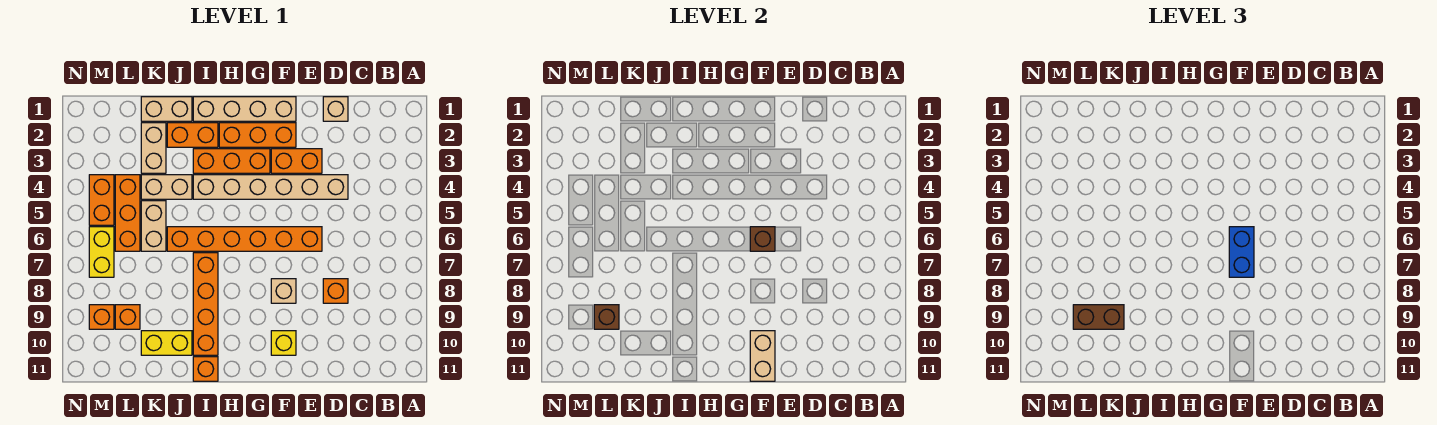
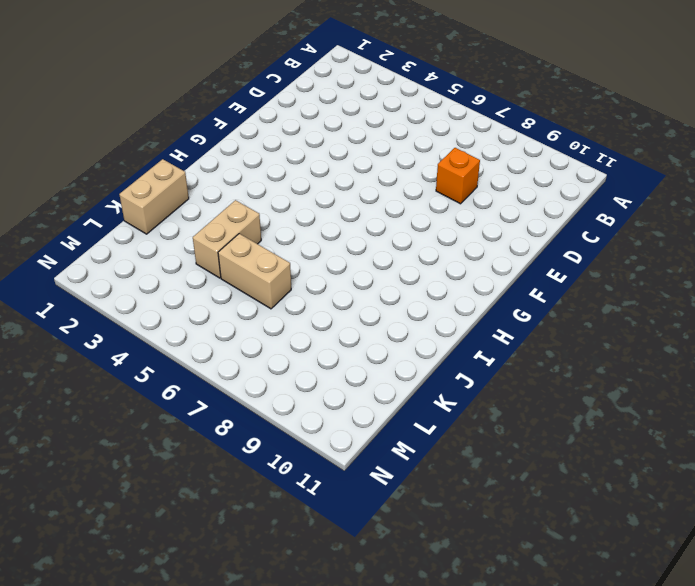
none -> tan brick D1 level 1
none -> tan brick D4:I4 level 1
none -> orange brick E3:F3 level 1

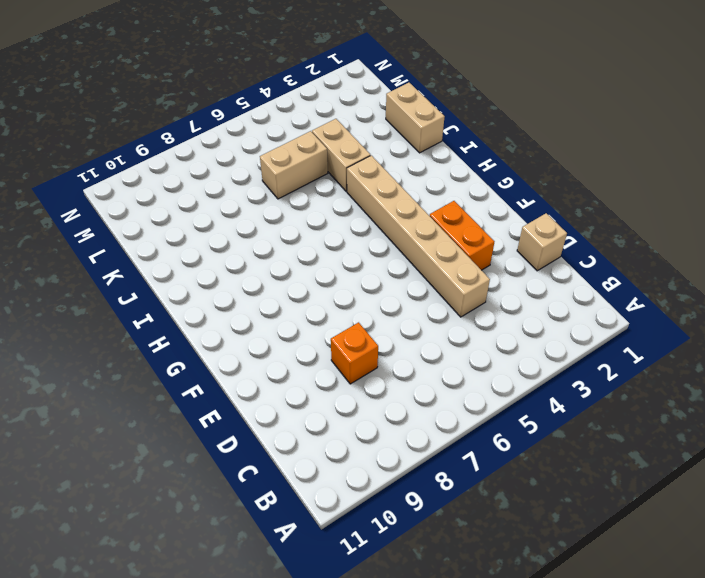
none -> orange brick E6:J6 level 1
none -> tan brick F1:I1 level 1
none -> orange brick F2:H2 level 1

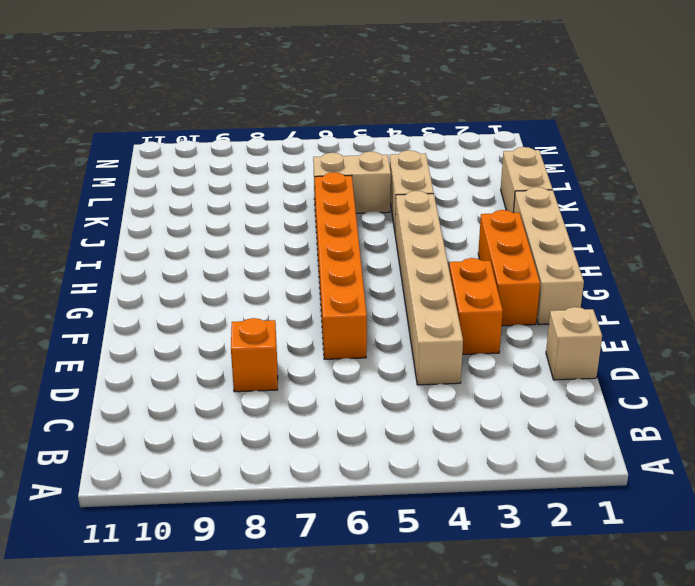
none -> tan brick F8 level 1
none -> yellow brick F10 level 1
none -> orange brick G3:I3 level 1

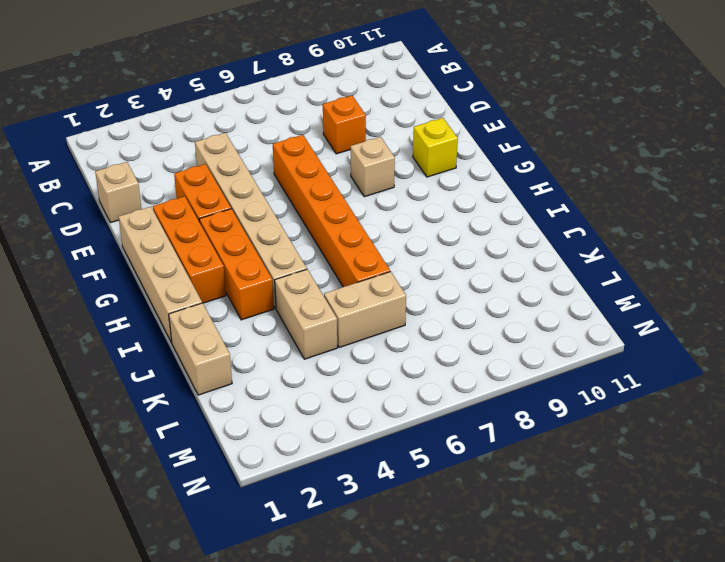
none -> orange brick I2:J2 level 1
none -> orange brick I7:I10 level 1
none -> orange brick I11 level 1

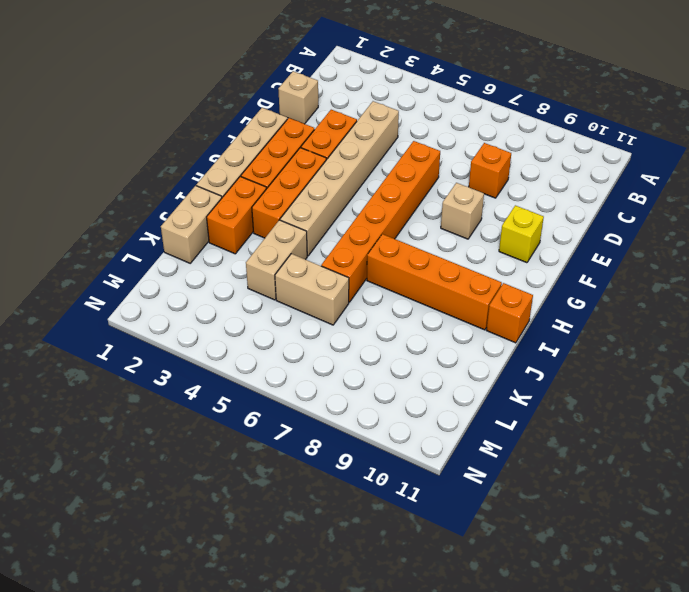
none -> yellow brick J10:K10 level 1
none -> tan brick K2:K3 level 1
none -> orange brick L4:L6 level 1

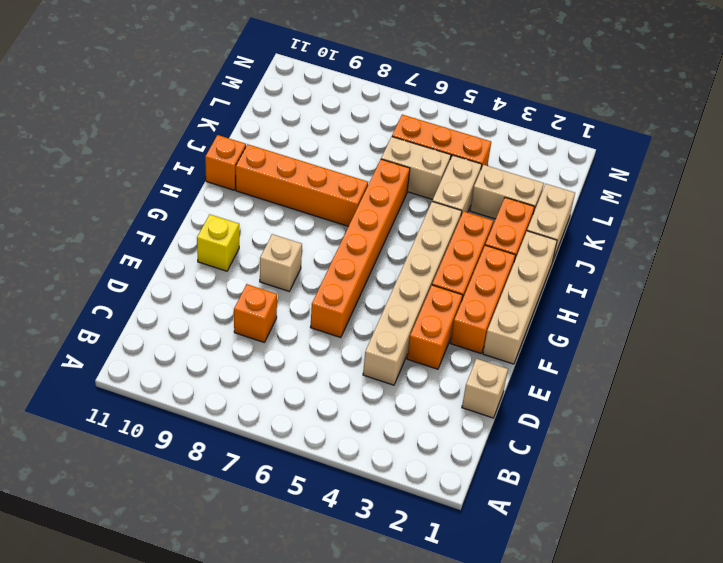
none -> yellow brick J10:K10 level 1
none -> orange brick L9 level 1
none -> orange brick M4:M5 level 1

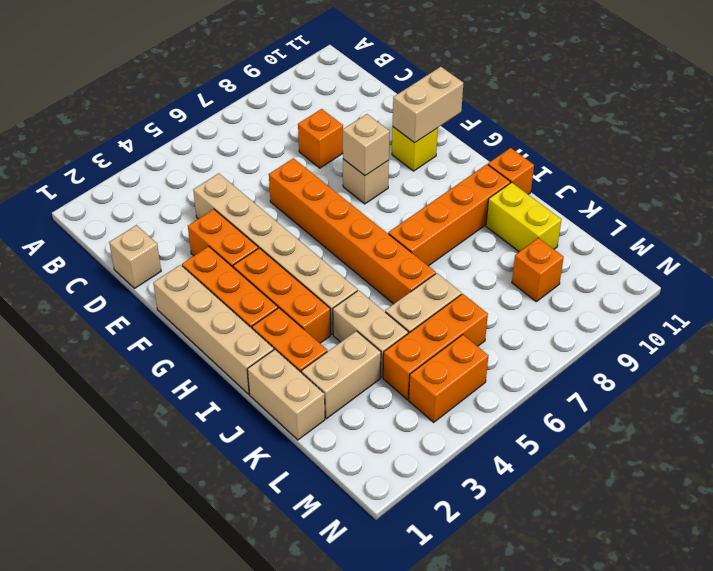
tan brick F8 level 2 -> none
none -> yellow brick M6:M7 level 1
none -> orange brick M9 level 1
none -> brown brick F6 level 2

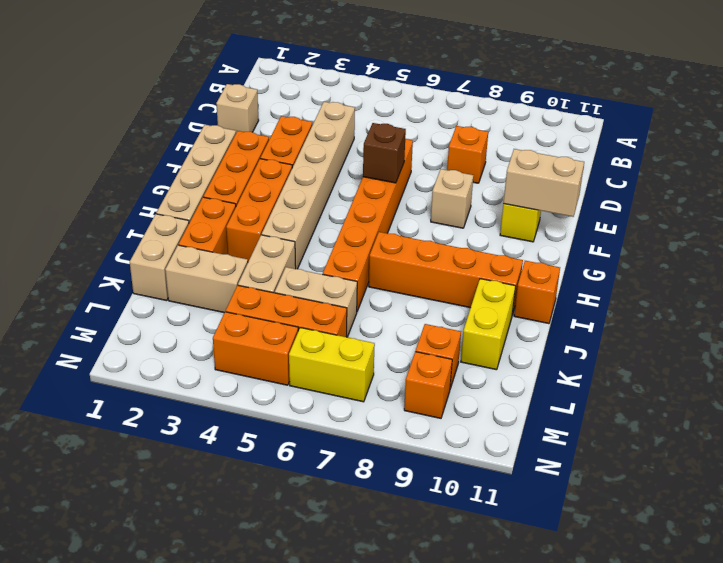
none -> brown brick L9 level 2
none -> blue brick F6:F7 level 3
none -> brown brick K9:L9 level 3

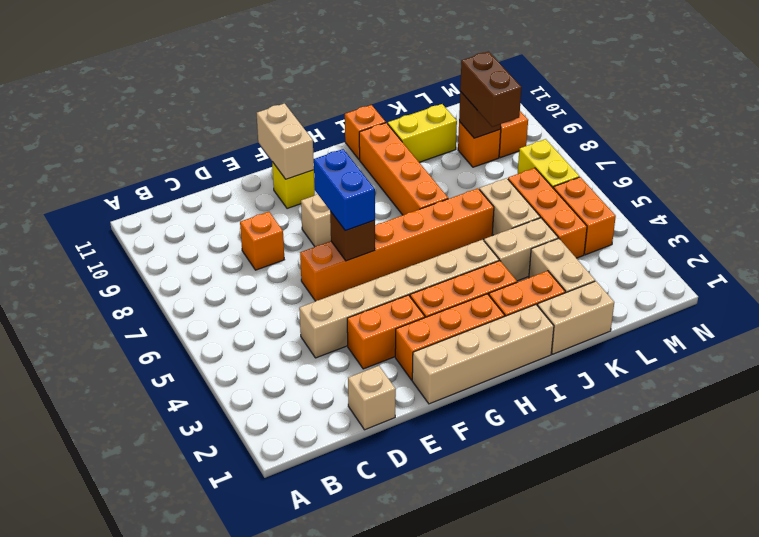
brown brick L8:L9 level 3 -> brown brick K9:L9 level 3

